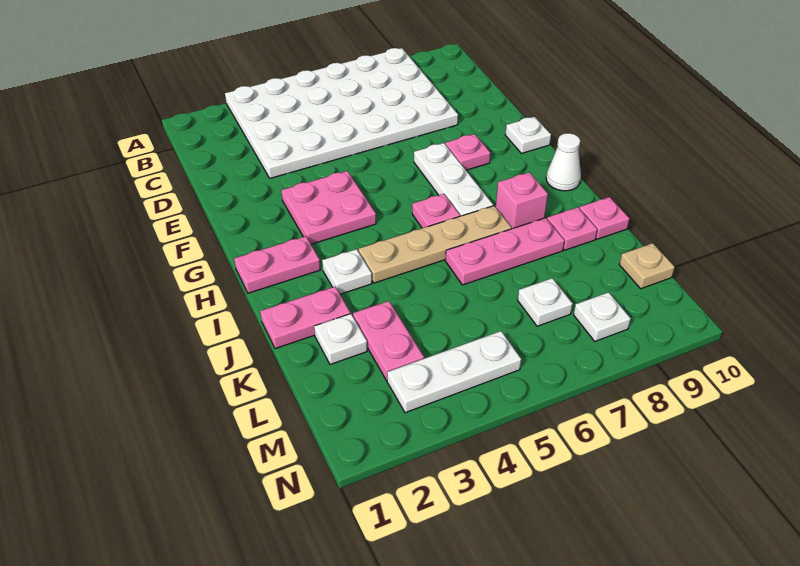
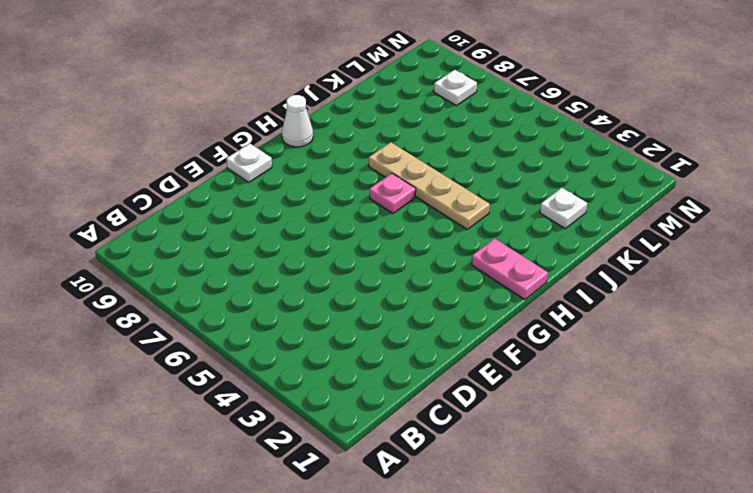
none -> white plate A3:D8 level 1
none -> pink plate F3:G4 level 1
none -> white plate F7:H7 level 1

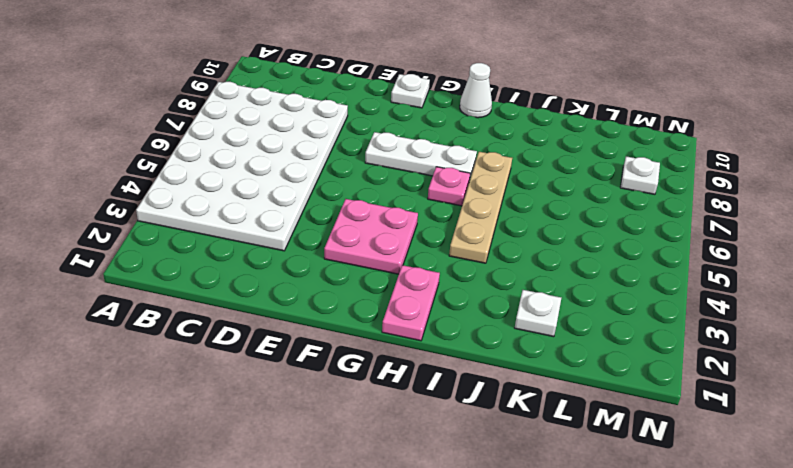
none -> pink plate F8 level 1
none -> white plate I3 level 1
none -> pink brick I8 level 1

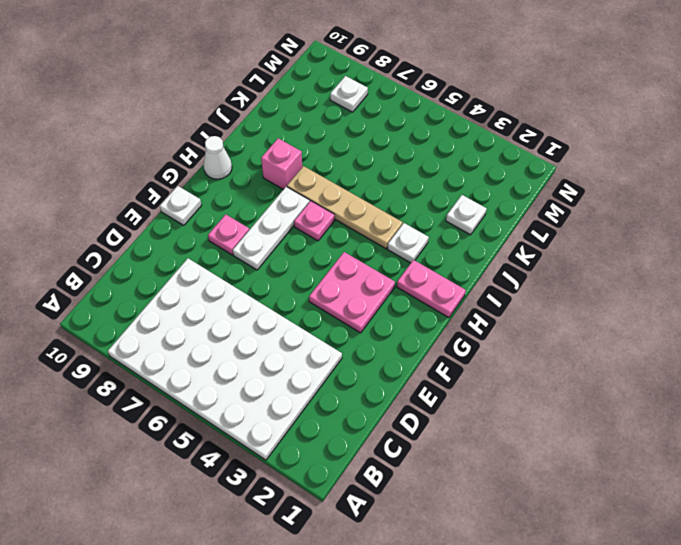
none -> pink plate J1:J2 level 1
none -> pink plate J6:J8 level 1
none -> pink plate J9 level 1

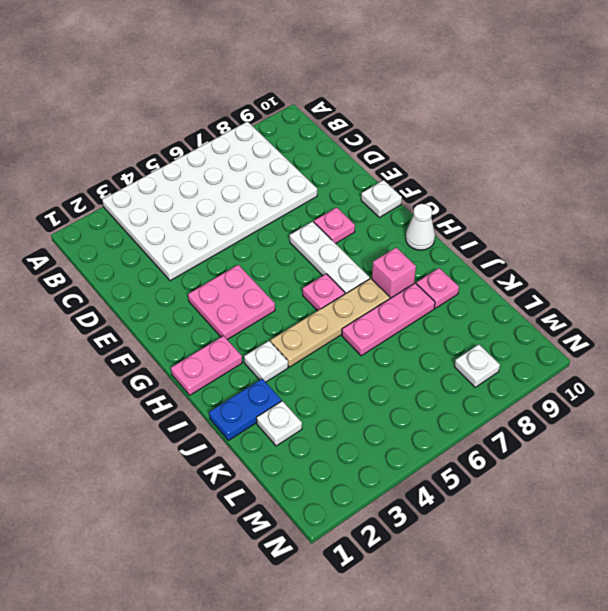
blue plate J1:J2 level 1 -> pink plate J1:J2 level 1
none -> pink plate J10 level 1
none -> pink plate K3:L3 level 1
none -> white plate L7 level 1

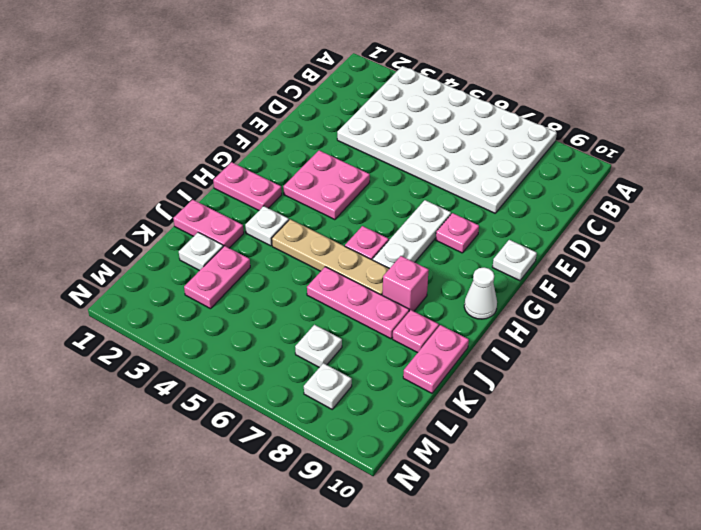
pink plate J10:K10 level 1 -> pink plate J10 level 1
none -> tan plate L10 level 1
none -> white plate M3:M5 level 1

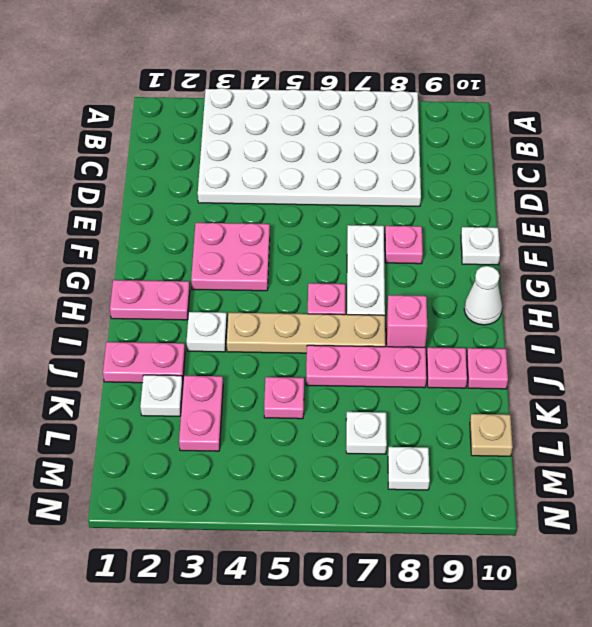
pink plate K5 level 1 -> none
none -> white plate M3:M5 level 1

